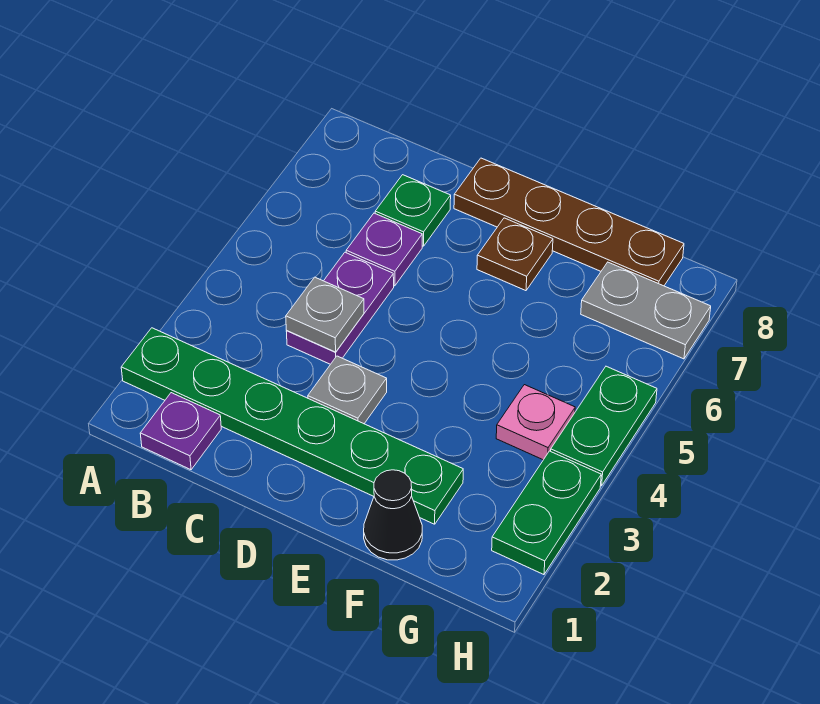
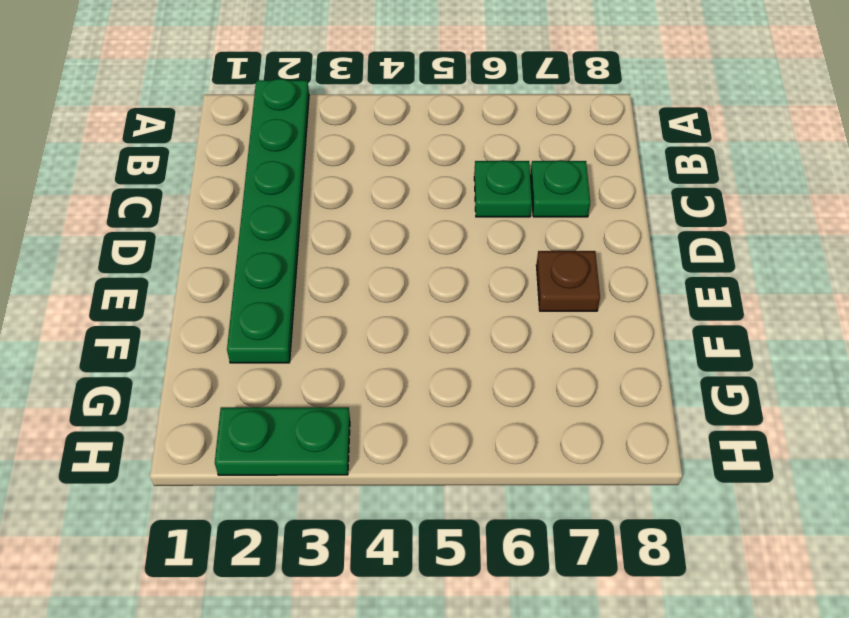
green plate C6 level 1 -> purple plate C6 level 1
none -> purple plate B1 level 1
none -> purple plate C4:C5 level 1
none -> grey plate D3 level 1

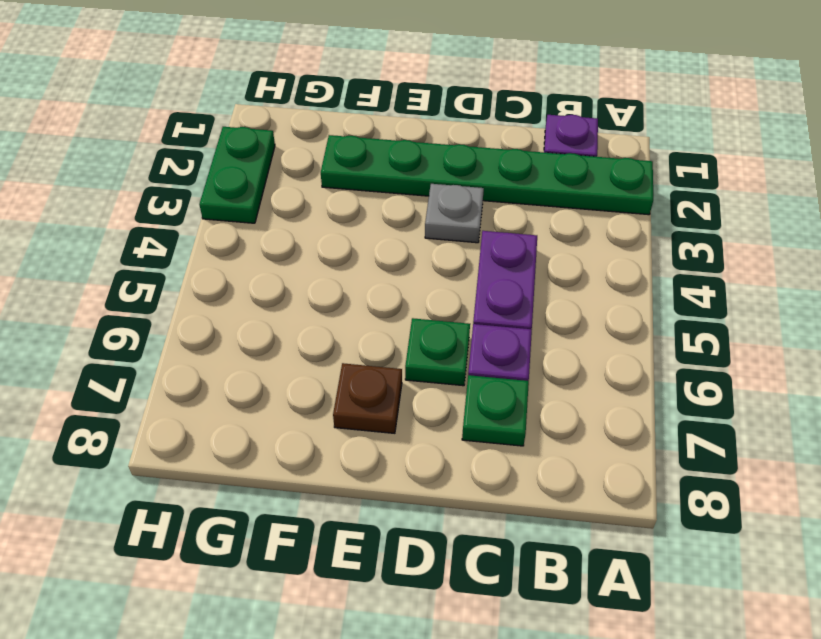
green plate D6 level 1 -> none
none -> brown plate D8:G8 level 1
none -> black cone F1 level 1
none -> pink plate G4 level 1

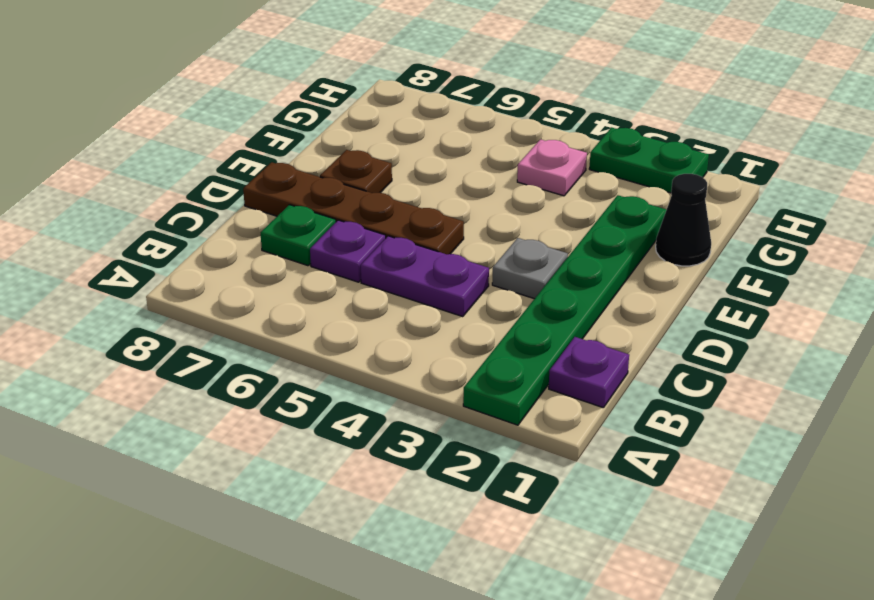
brown plate D5:D8 level 1 -> brown plate D8:G8 level 1
none -> grey plate G7:H7 level 1
none -> green plate H4:H5 level 1
none -> grey plate C4 level 2

